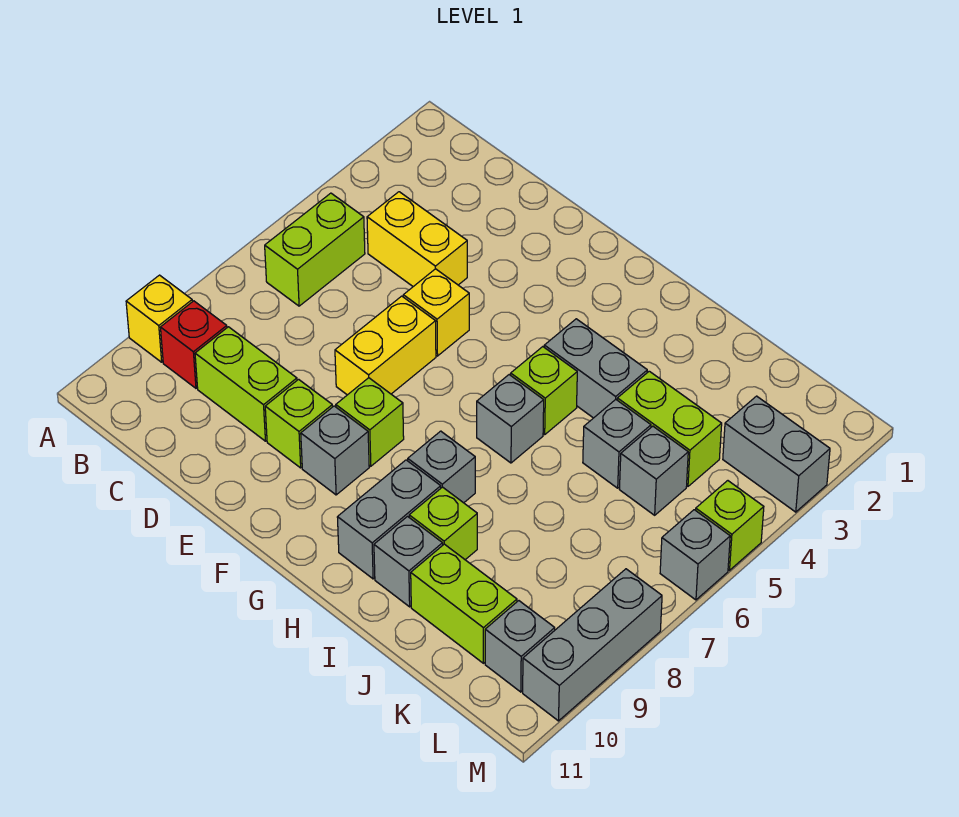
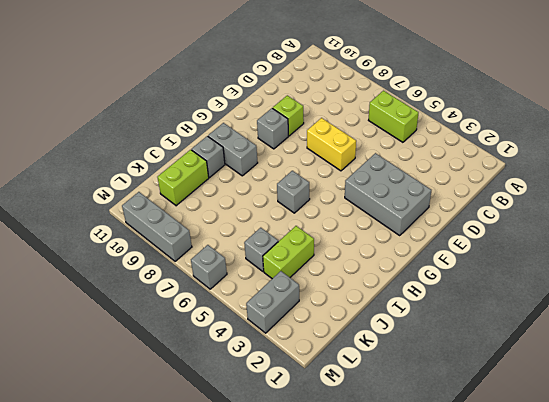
grey brick E2:F4 level 1 -> none
none -> yellow brick A9 level 1
none -> red brick B9 level 1
none -> yellow brick C4:D4 level 1

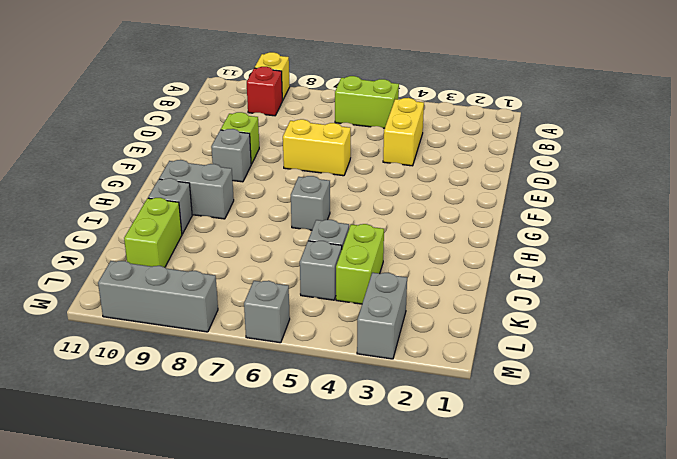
none -> lime brick C9:D9 level 1
none -> yellow brick E5 level 1
none -> lime brick F8 level 1

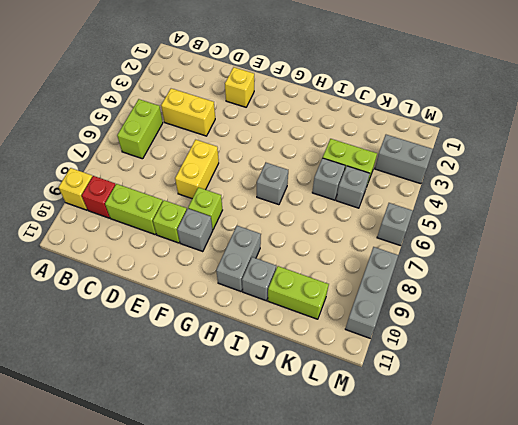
yellow brick E2 level 1 -> yellow brick E5 level 1
none -> grey brick H4:I4 level 1
none -> lime brick H5 level 1
none -> grey brick H8 level 1

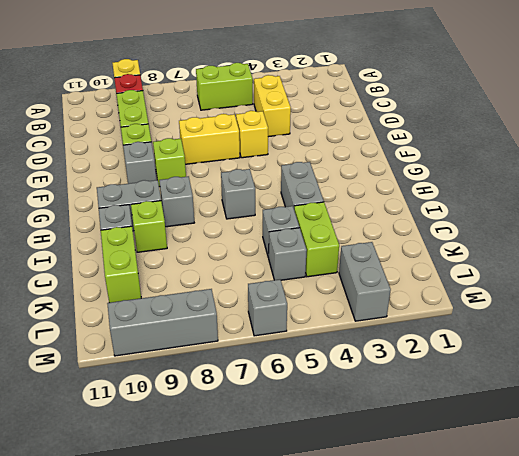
none -> lime brick H5 level 1
none -> grey brick L10 level 1
none -> lime brick M5 level 1

